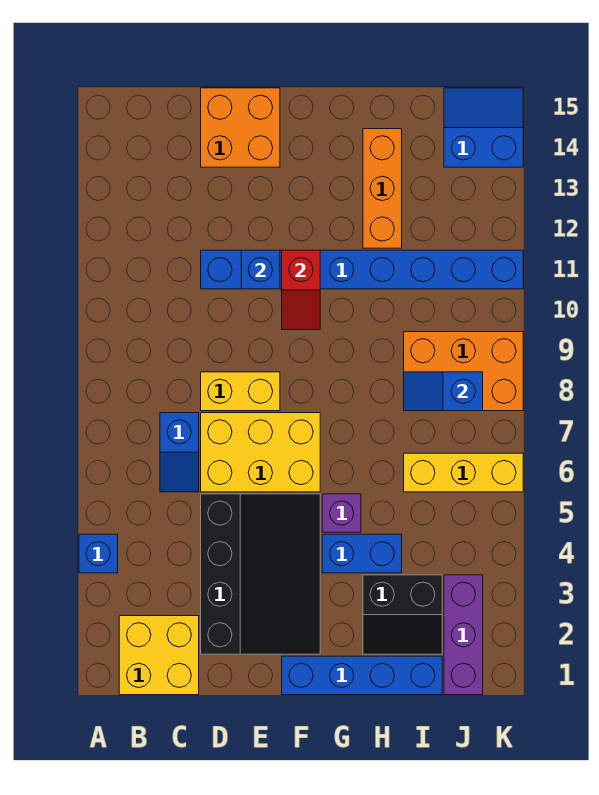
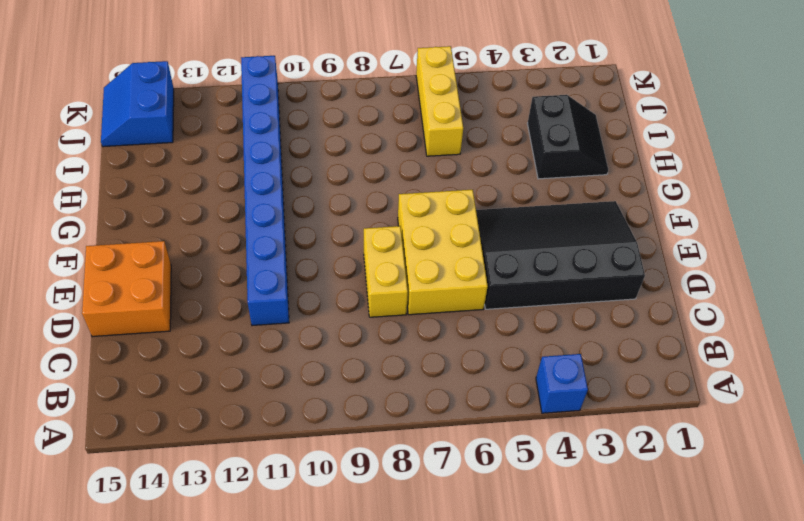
none -> yellow brick B1:C2 level 1
none -> blue slope C6:C7 level 1 top 7
none -> blue brick F1:I1 level 1

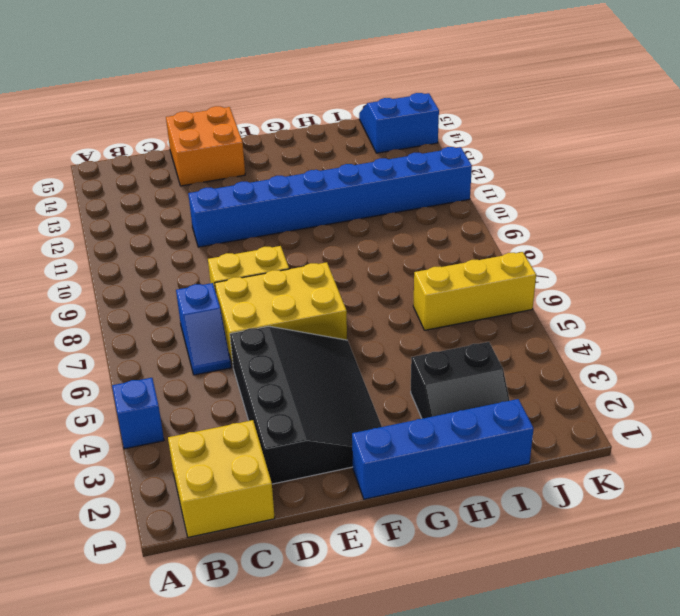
none -> blue brick G4:H4 level 1
none -> purple brick G5 level 1
none -> orange brick H12:H14 level 1

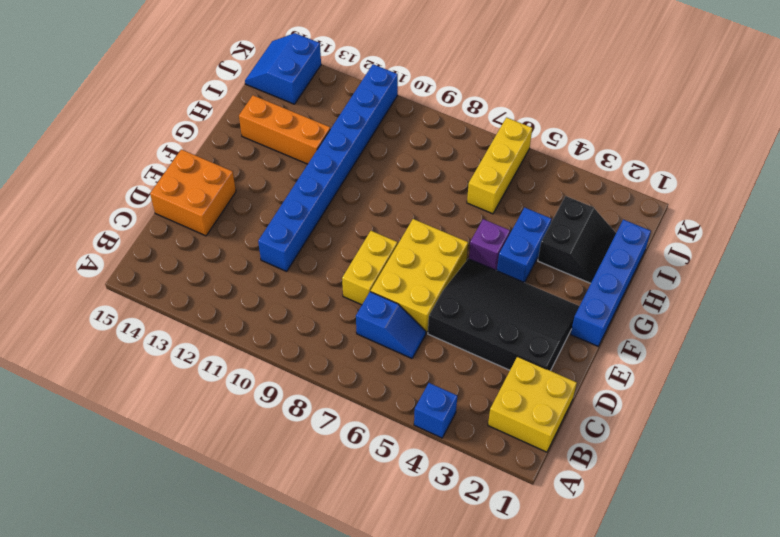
none -> orange brick I8:K9 level 1
none -> purple brick J1:J3 level 1
none -> blue brick E11 level 2

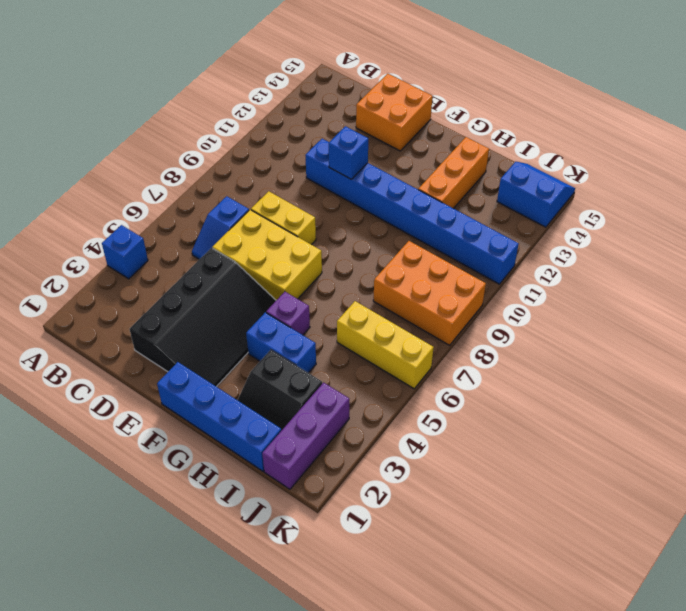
none -> yellow brick B1:C2 level 1
none -> red slope F10:F11 level 2 top 11
none -> blue slope I8:J8 level 2 top J

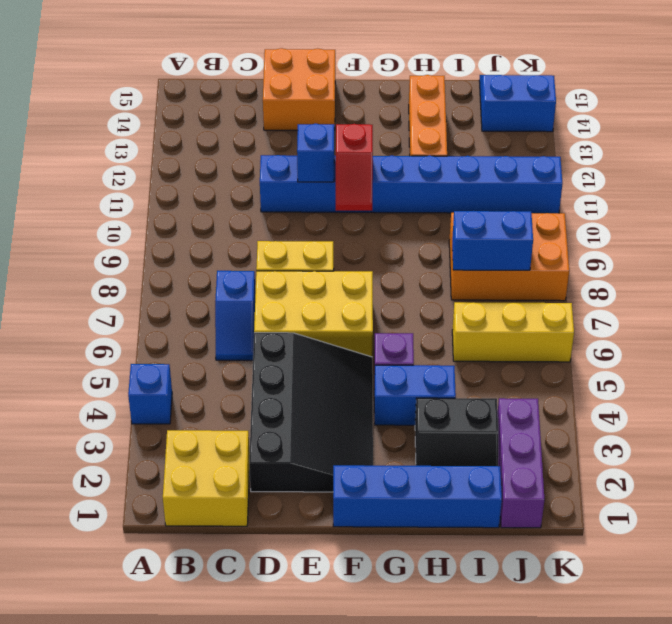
blue brick I8:J8 level 2 -> blue slope I8:J8 level 2 top J

